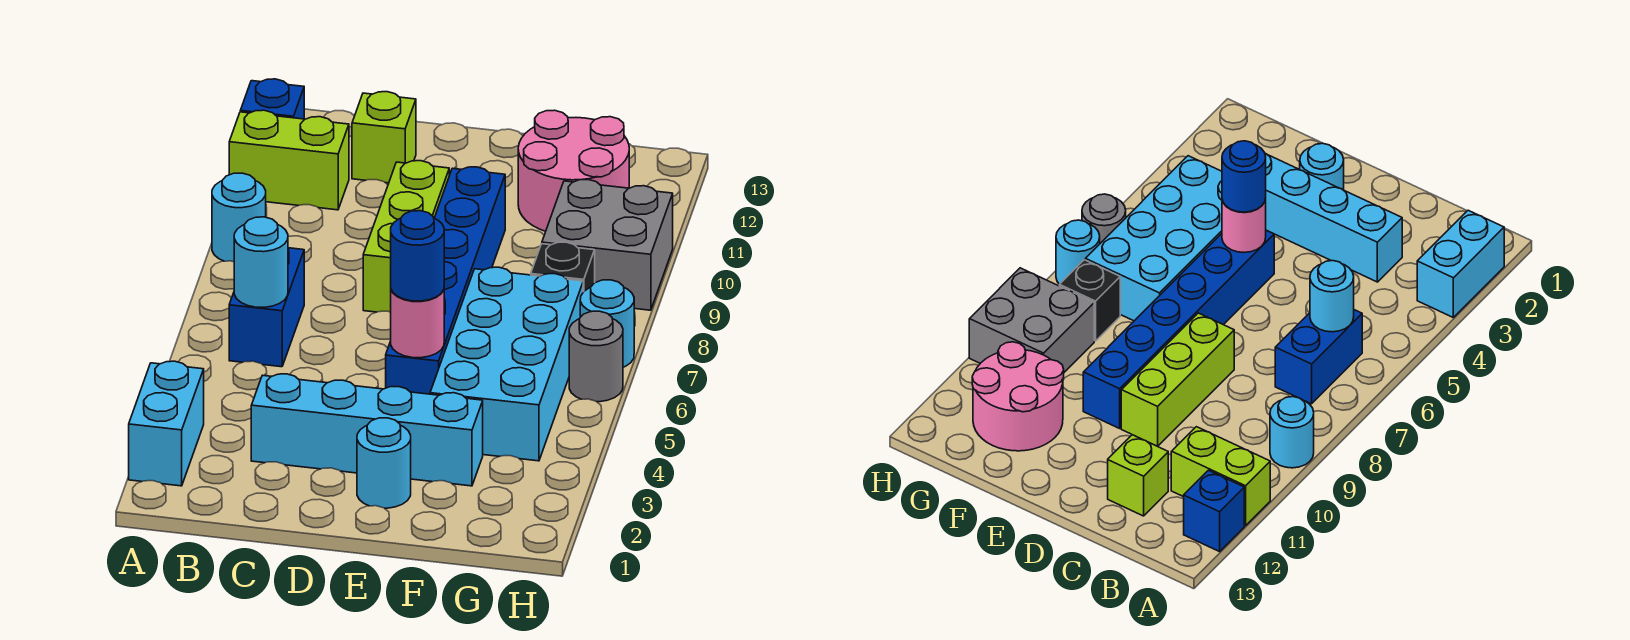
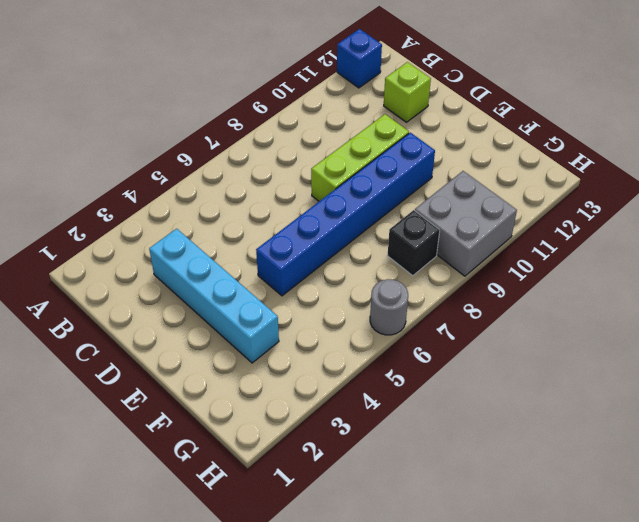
none -> cyan brick A2:A3 level 1
none -> cyan round brick A9 level 1
none -> lime brick A11:B11 level 1

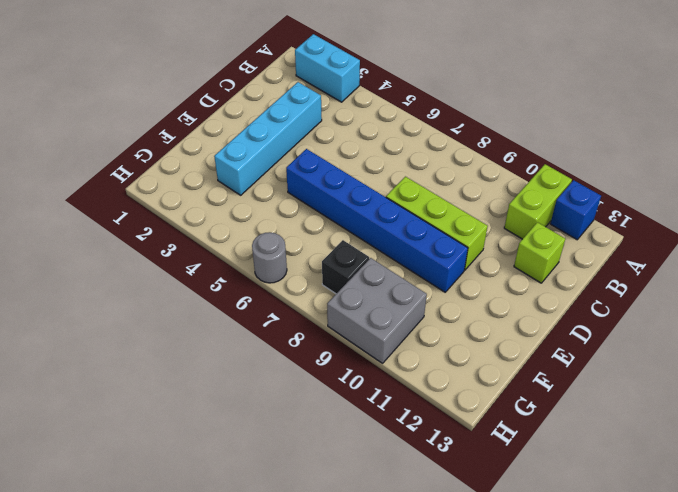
none -> cyan round brick A9 level 1
none -> blue brick B6:B7 level 1
none -> cyan round brick E2 level 1

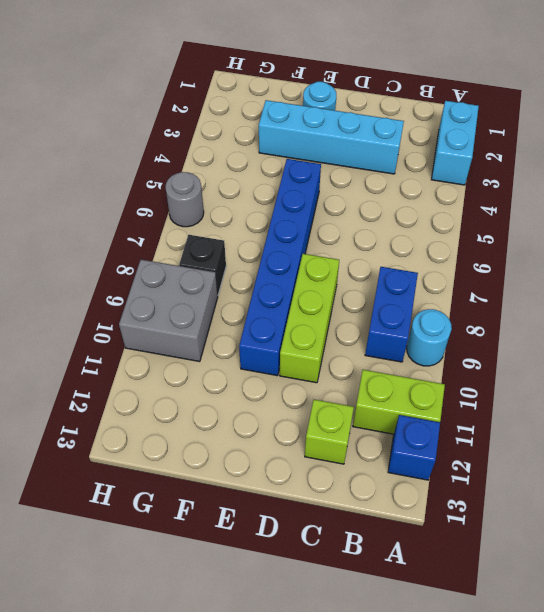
blue brick B8:B9 level 1 -> blue brick B6:B7 level 1
none -> cyan brick F4:G7 level 1
none -> pink round brick F11:G12 level 1
none -> cyan round brick H7 level 1

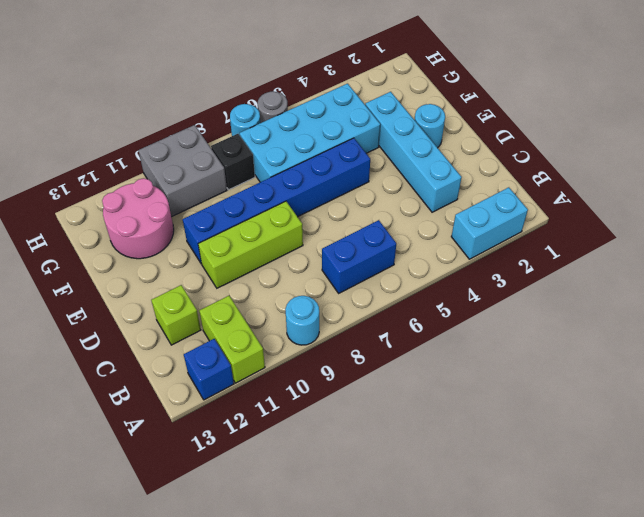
none -> cyan round brick B6 level 2
none -> pink round brick E5 level 2
none -> blue round brick E5 level 3

